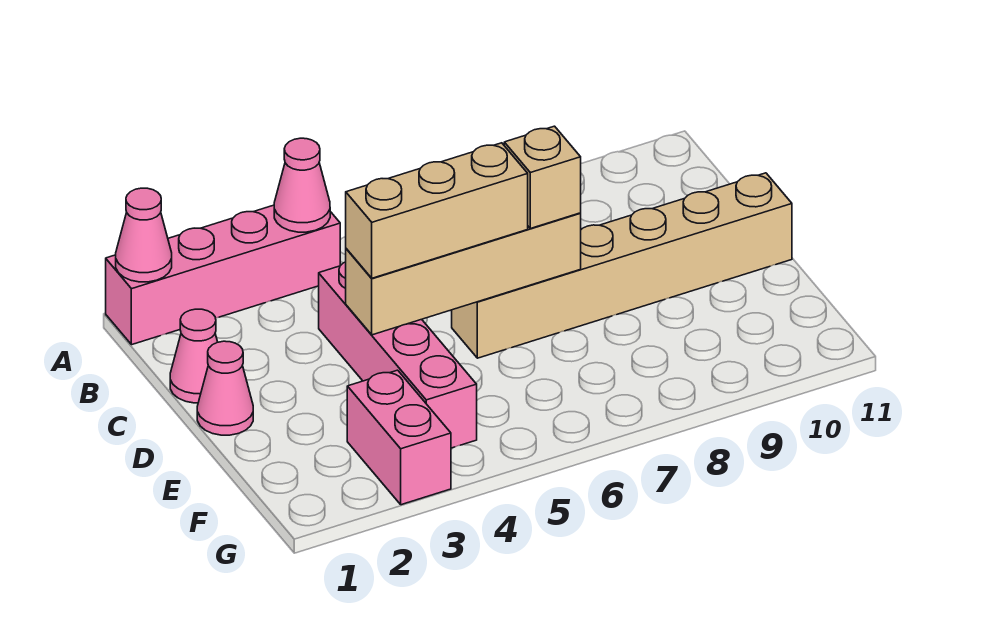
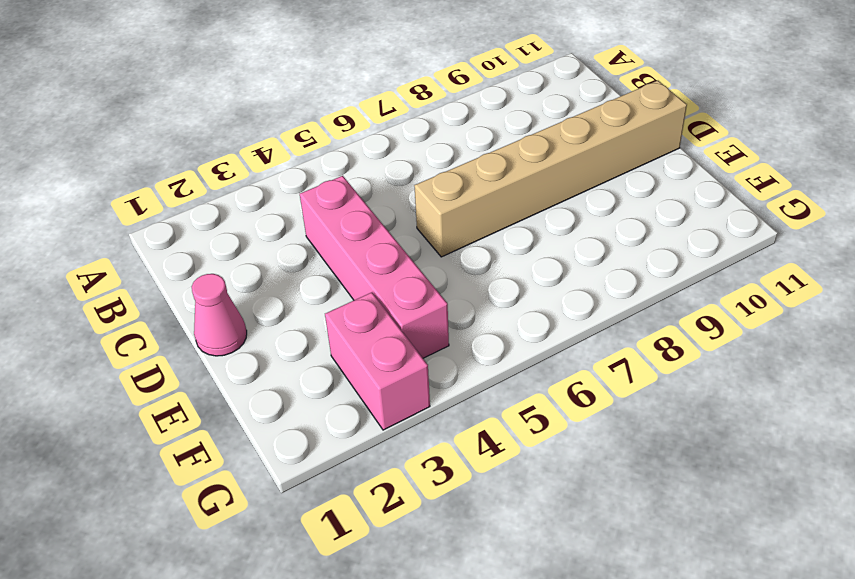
none -> pink brick A1:A4 level 1
none -> pink cone C1 level 1

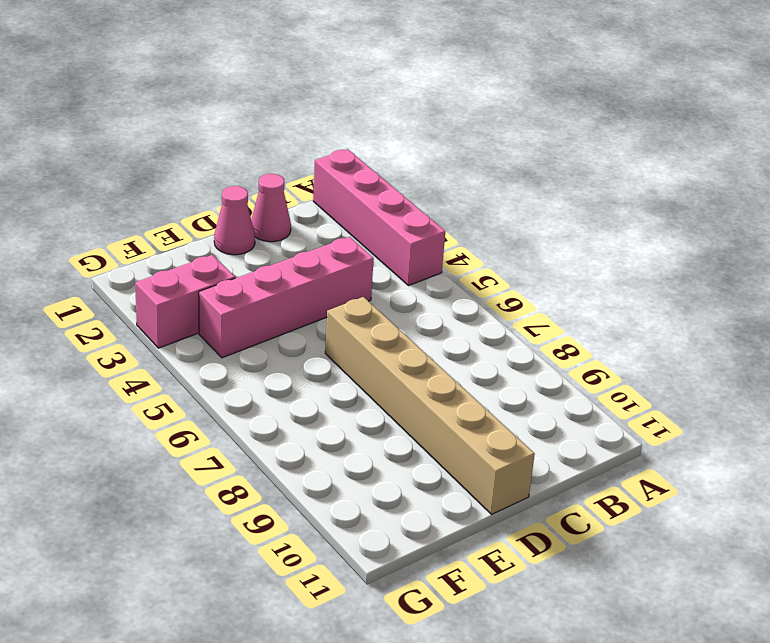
none -> pink cone A1 level 2
none -> pink cone A4 level 2

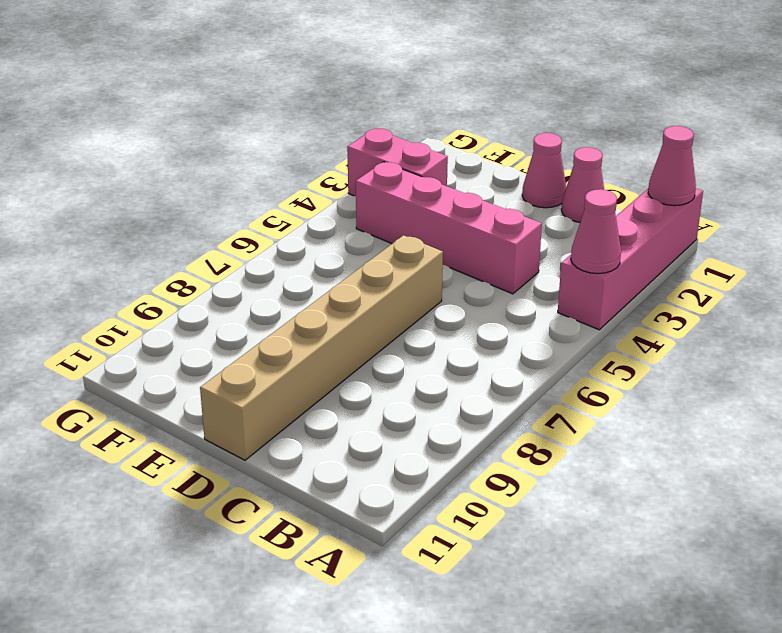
none -> tan brick D4:D7 level 2
none -> tan brick D4:D6 level 3

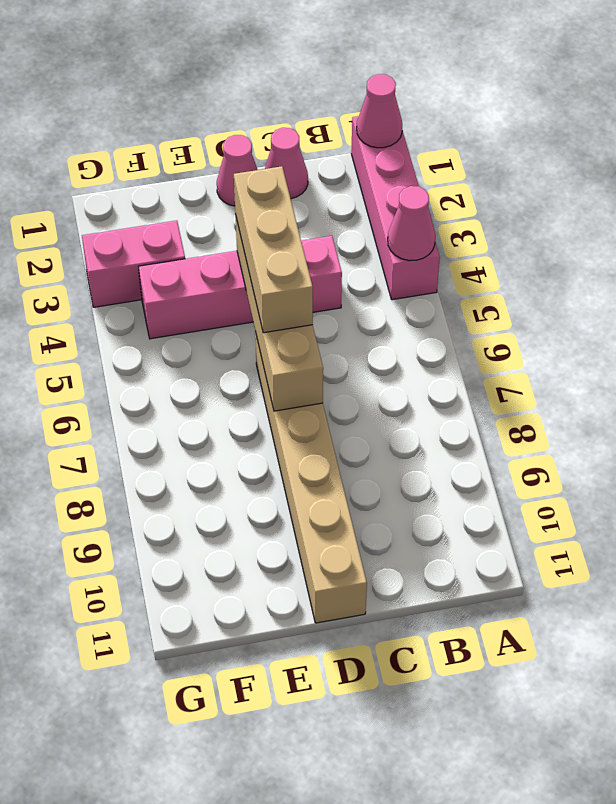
none -> tan brick D7 level 3

